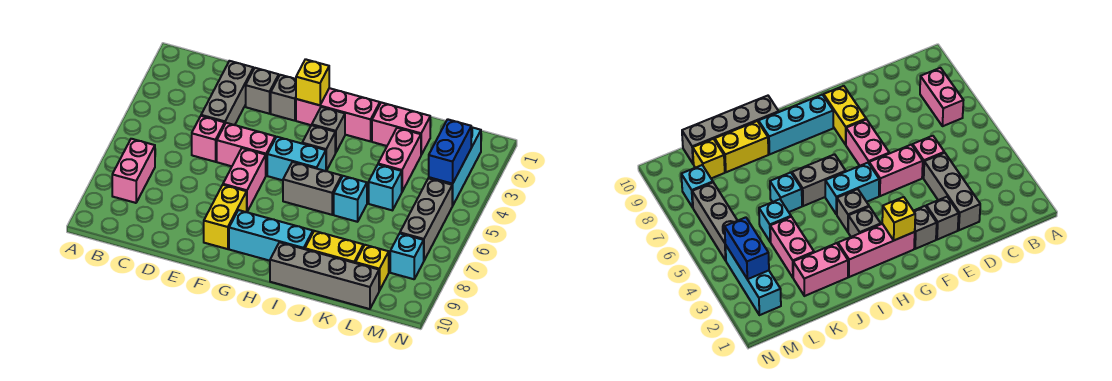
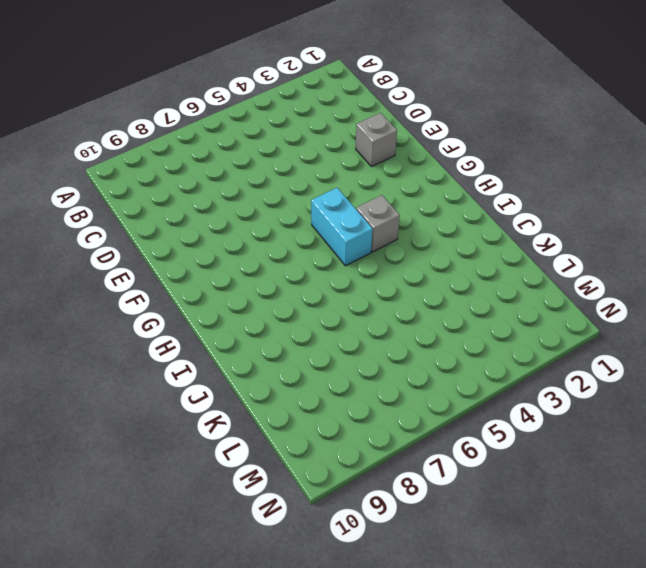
none -> pink brick B7:B8 level 1
none -> grey brick D2:D4 level 1
none -> pink brick D5 level 1

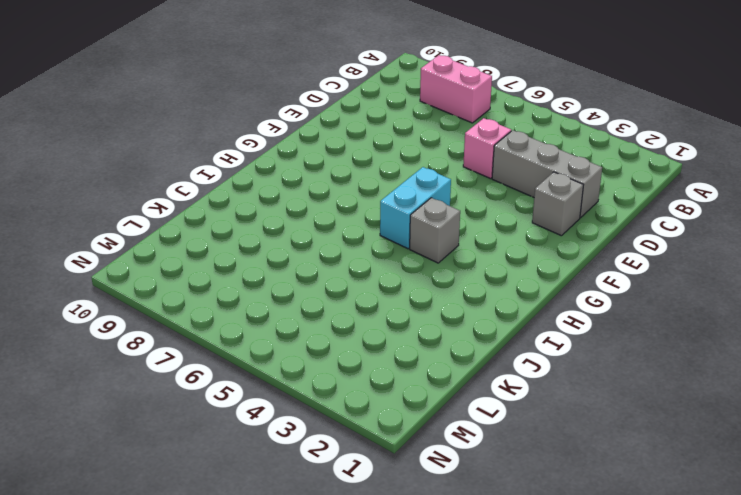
none -> pink brick E5:F5 level 1
none -> grey brick F2 level 1
none -> pink brick F6:F7 level 1

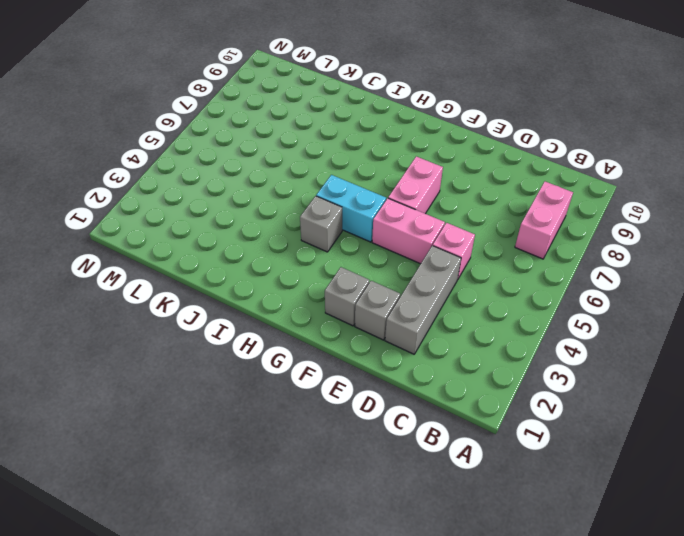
none -> yellow brick F8:F9 level 1
none -> pink brick G2:I2 level 1
none -> cyan brick G9:I9 level 1

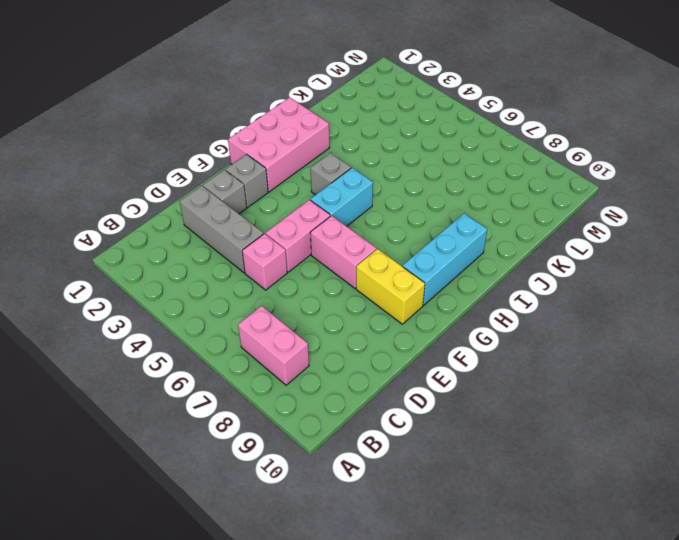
pink brick G1:I2 level 1 -> pink brick G2:I2 level 1
none -> grey brick H3 level 1
none -> grey brick H6:I6 level 1
none -> grey brick I10:L10 level 1

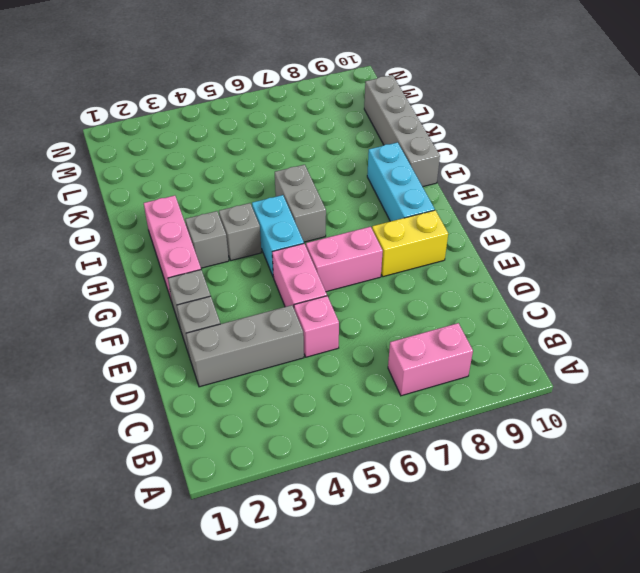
none -> pink brick J2:K2 level 1
none -> cyan brick J6 level 1
none -> yellow brick J9:K9 level 1

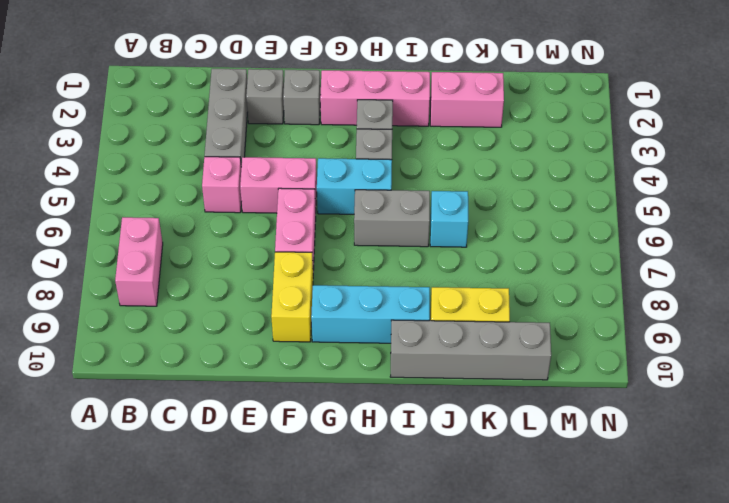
none -> pink brick K3:K4 level 1
none -> cyan brick K5 level 1
none -> yellow brick L9 level 1

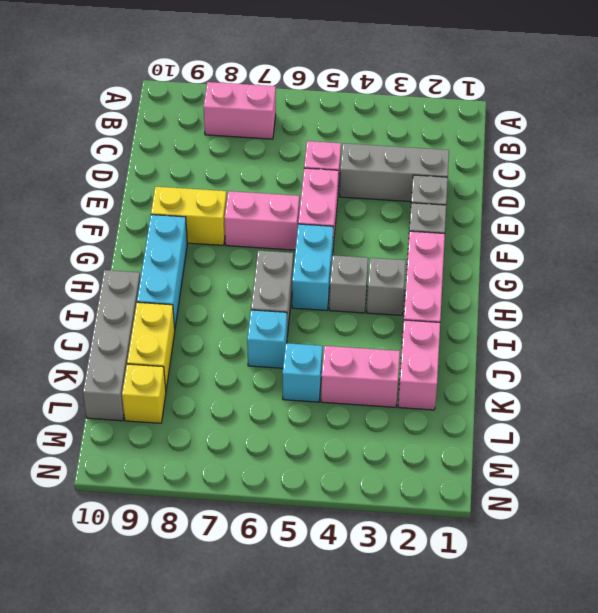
none -> cyan brick M2:M4 level 1
none -> grey brick M5:M7 level 1
none -> cyan brick M8 level 1

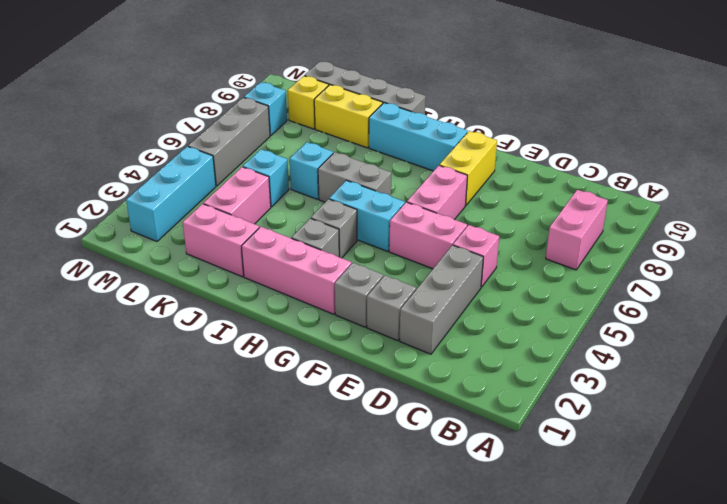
none -> yellow brick G2 level 2
none -> blue brick M3:M4 level 2

